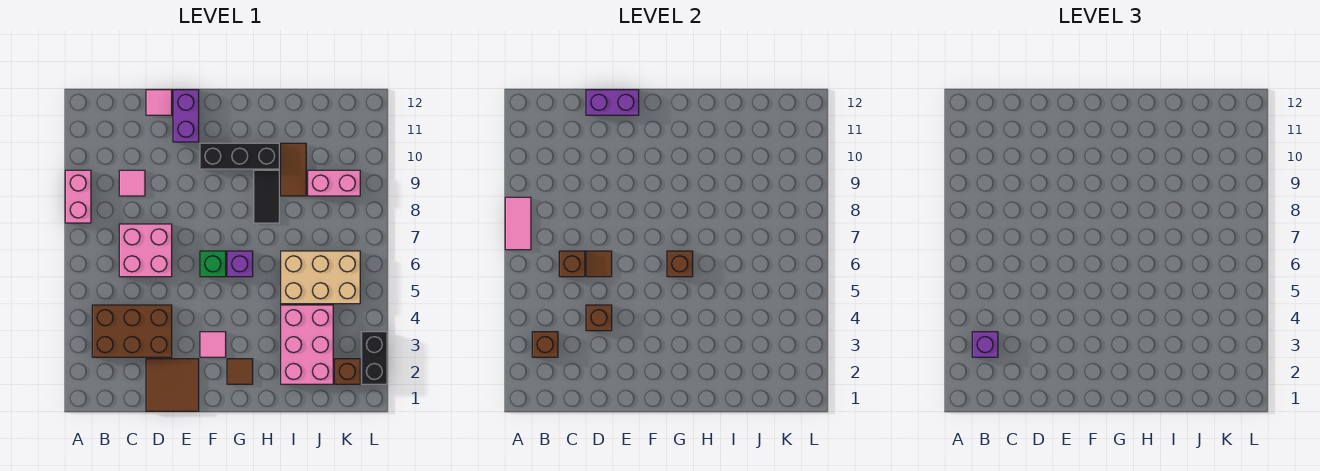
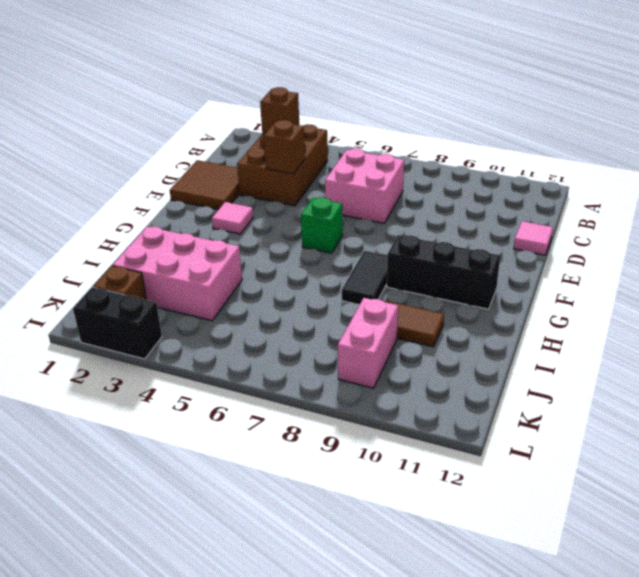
black tile G8:H8 level 1 -> black tile H8:H9 level 1
black brick G9:G11 level 1 -> black brick F10:H10 level 1
none -> pink brick A8:A9 level 1
none -> pink tile C9 level 1
none -> purple brick E11:E12 level 1

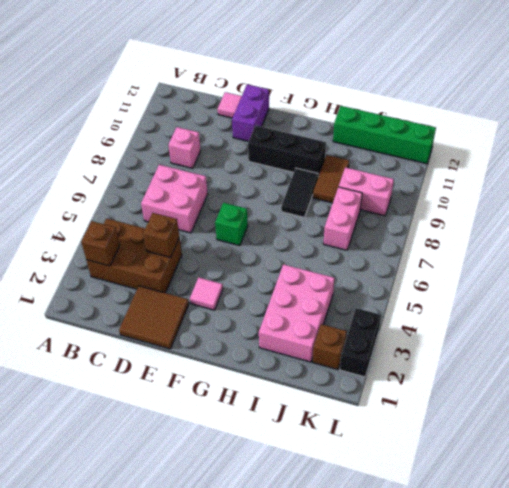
pink brick C9 level 1 -> pink tile C9 level 1
green brick I12:L12 level 1 -> none
pink brick J7:J8 level 1 -> pink brick A8:A9 level 1
none -> brown tile G2 level 1
none -> purple brick G6 level 1
none -> tan brick I5:K6 level 1

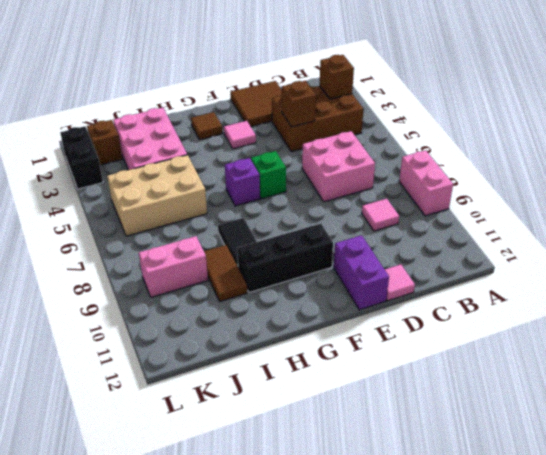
none -> pink tile A7:A8 level 2
none -> brown brick C6 level 2
none -> brown tile D6 level 2

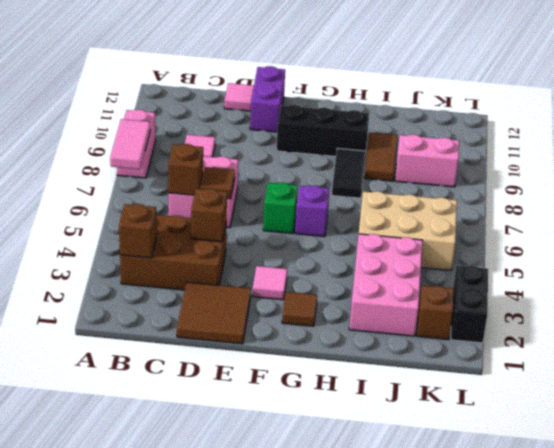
none -> purple brick D12:E12 level 2
none -> brown brick G6 level 2
none -> purple brick B3 level 3

